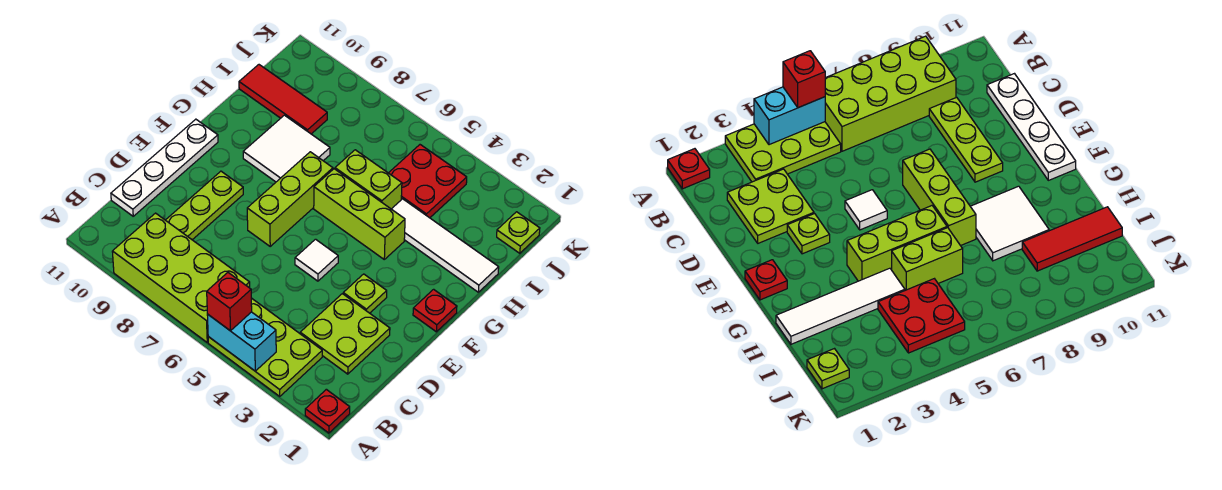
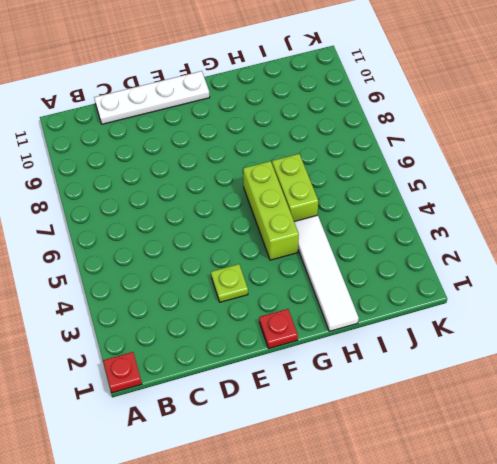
none -> lime plate A3:B5 level 1
none -> lime brick A6:B9 level 1
none -> lime plate C2:D3 level 1

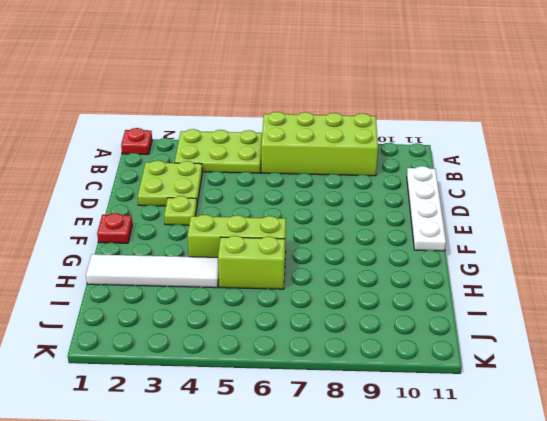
none -> lime plate C9:E9 level 1
none -> white tile E5 level 1
none -> lime brick E7:G7 level 1

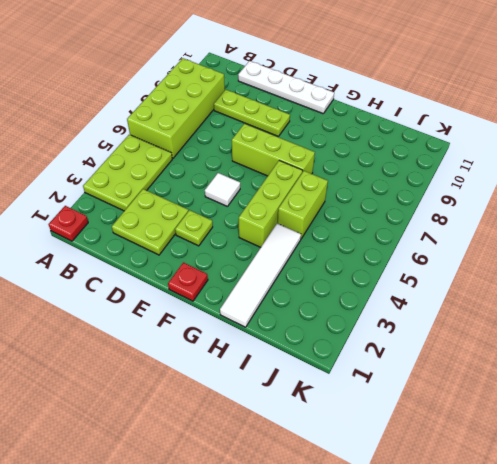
none -> white tile G8:H9 level 1
none -> red plate I4:J5 level 1
none -> red tile I9:I11 level 1

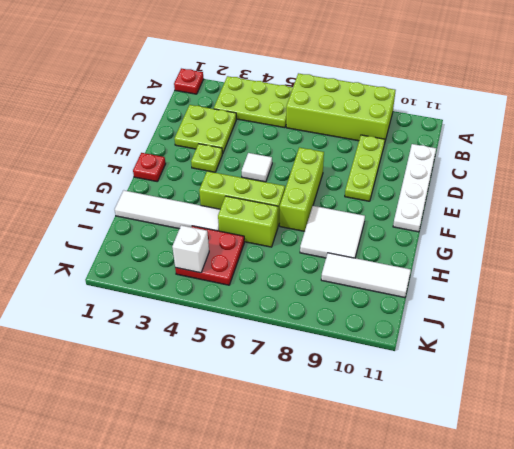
white tile I9:I11 level 1 -> red tile I9:I11 level 1
white brick J4 level 2 -> none
none -> lime plate J1 level 1
none -> cyan brick A4:A5 level 2
none -> red brick A5 level 3

